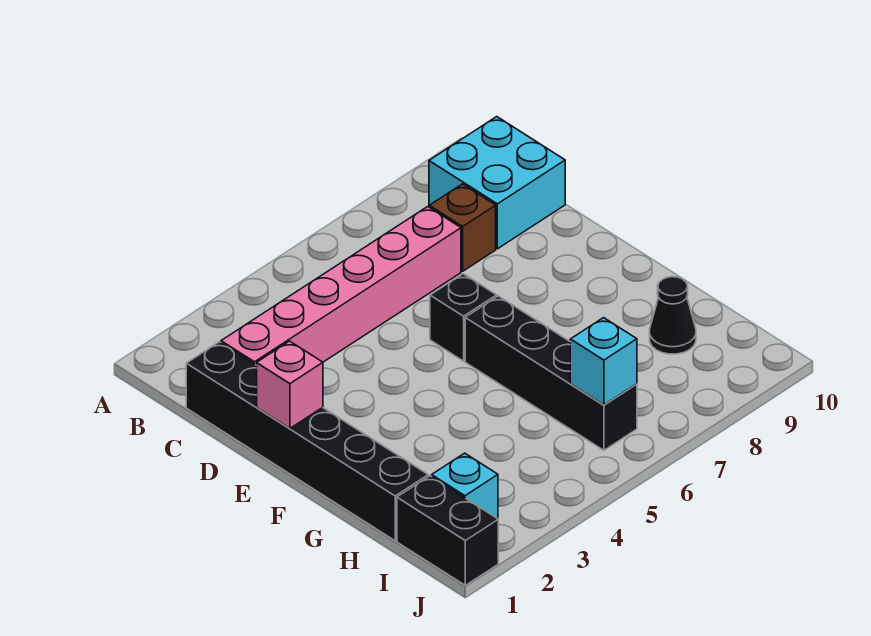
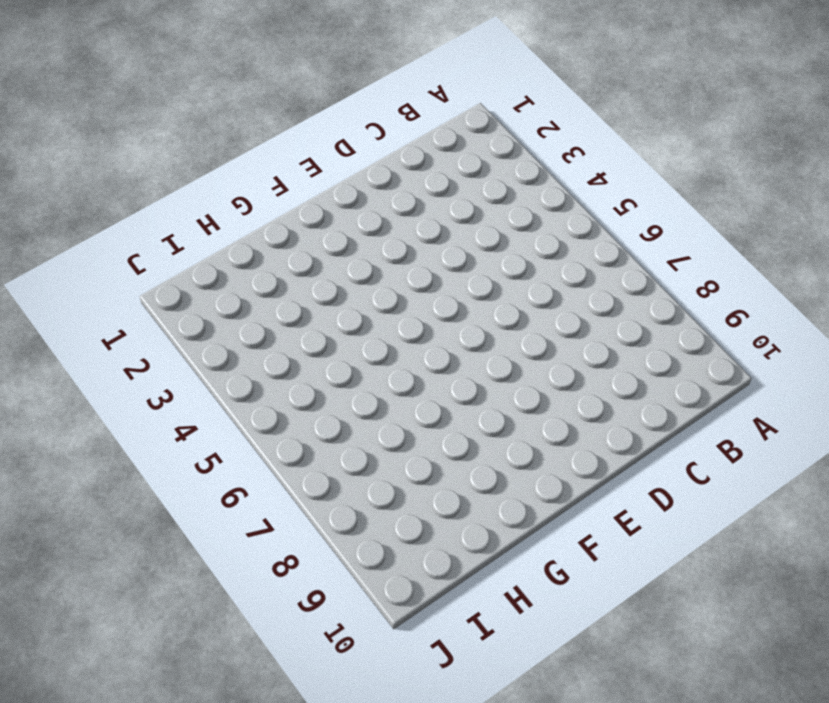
none -> cyan brick B9:C10 level 1
none -> black brick C1:H1 level 1

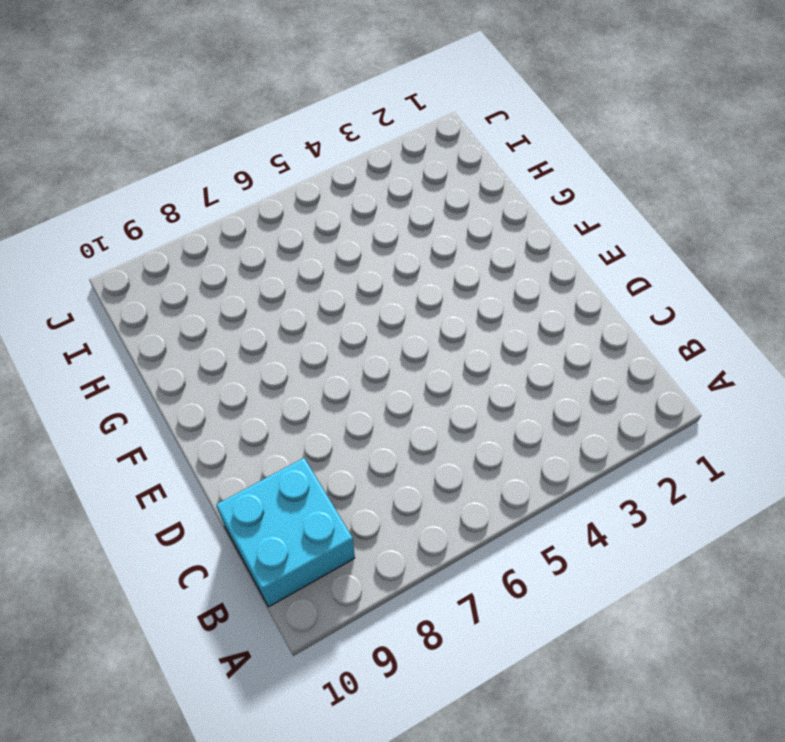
none -> black brick C1:H1 level 1
none -> pink brick C2:C7 level 1

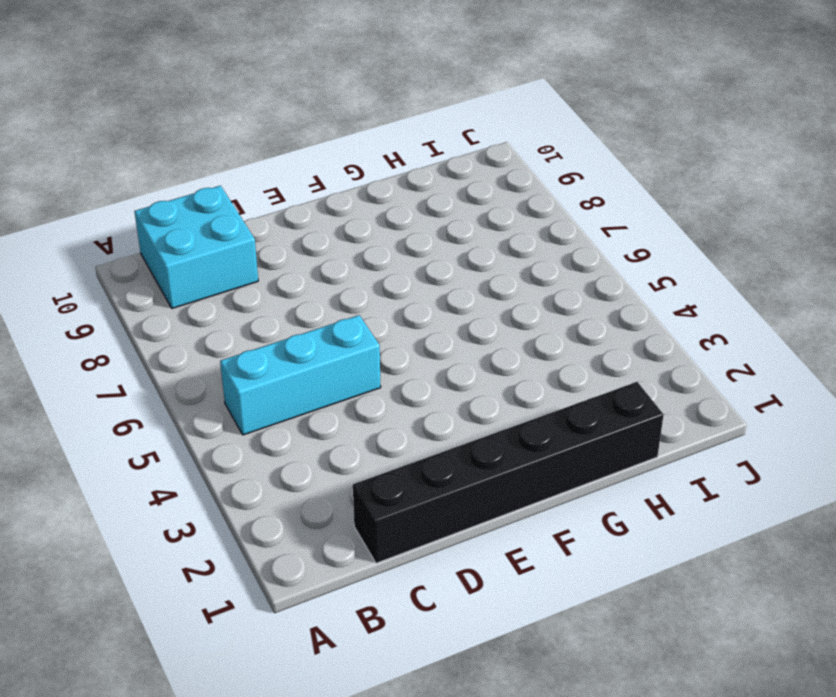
cyan brick B5:D5 level 1 -> pink brick C2:C7 level 1
none -> brown brick C8 level 1
none -> black brick E6 level 1

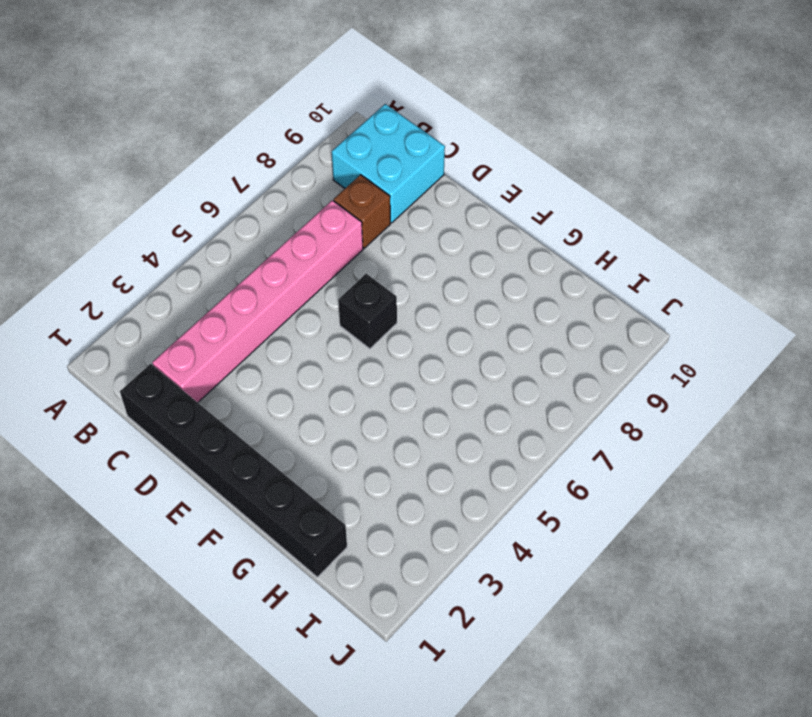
none -> black brick F6:I6 level 1
none -> black cone H9 level 1

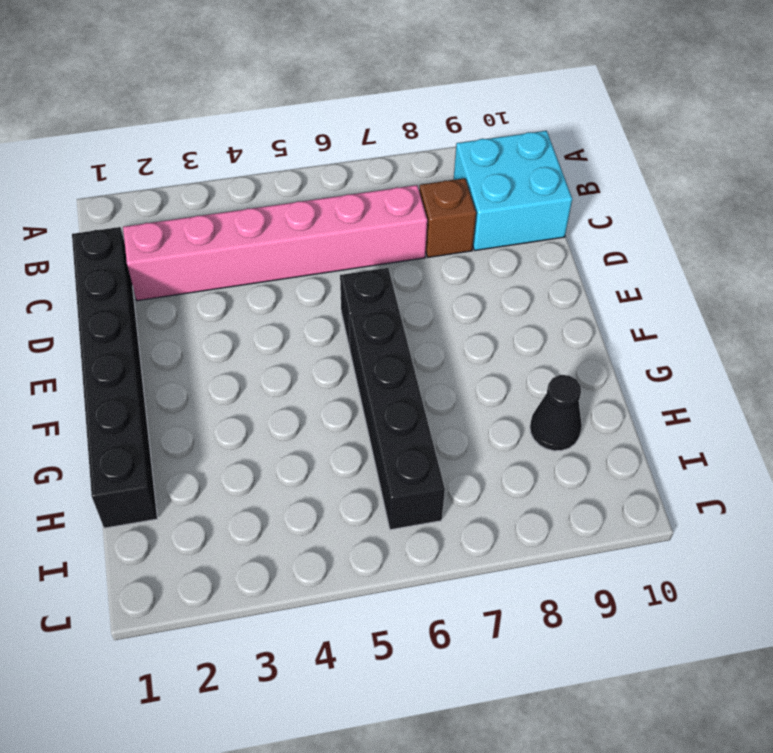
none -> black brick I1:J1 level 1
none -> cyan brick I2 level 1

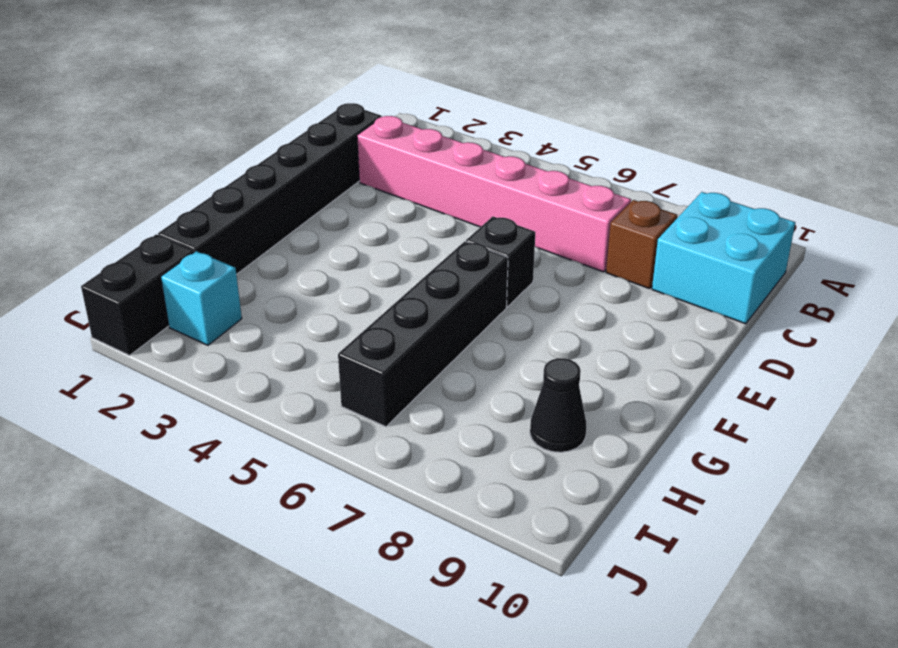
none -> pink brick E1 level 2
none -> cyan brick I6 level 2

